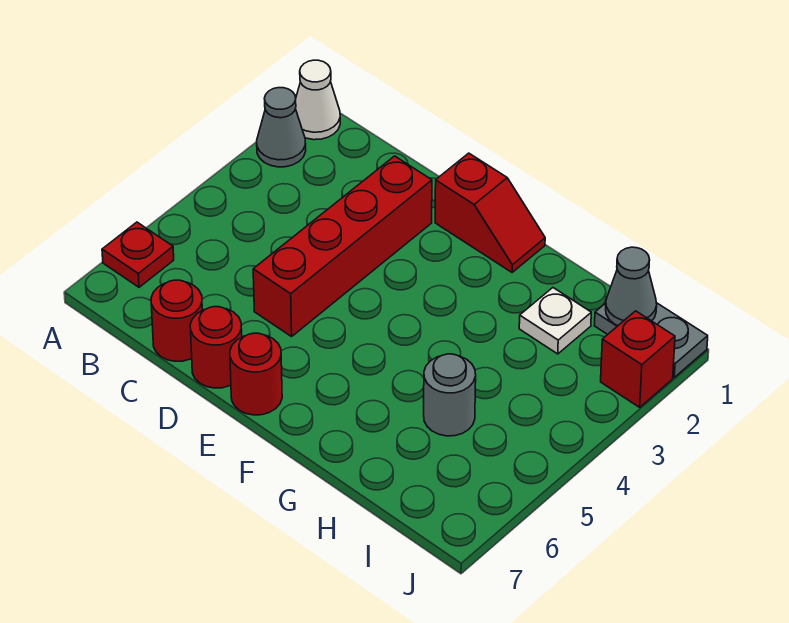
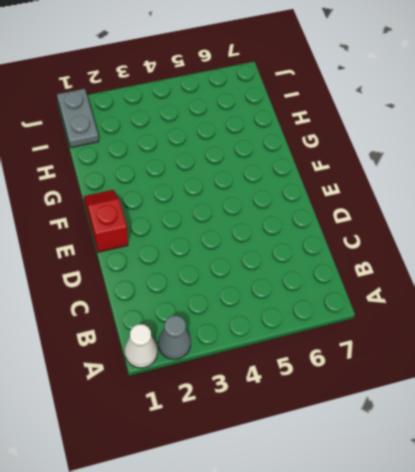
none -> red plate A6 level 1
none -> red round brick C7 level 1
none -> red brick D2:D5 level 1

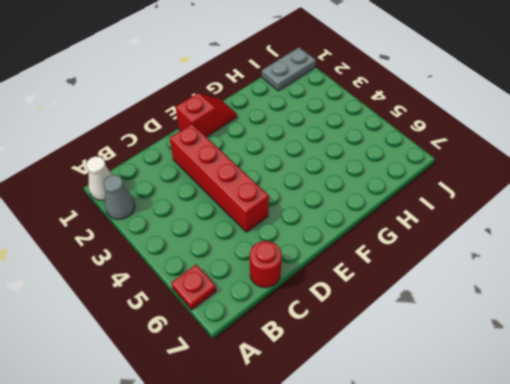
none -> red round brick D7 level 1
none -> red round brick E7 level 1
none -> white plate H2 level 1

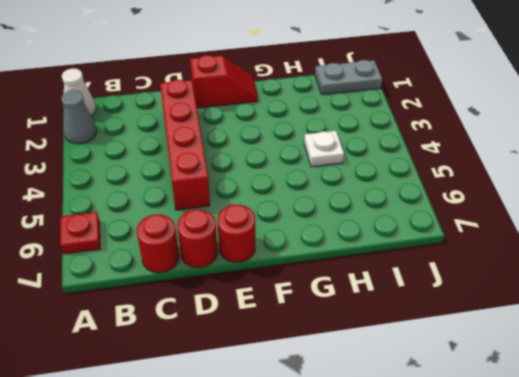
white plate H4 level 1 -> white plate H2 level 1
none -> grey round brick H5 level 1
none -> red brick J2 level 1
none -> grey cone I1 level 2

